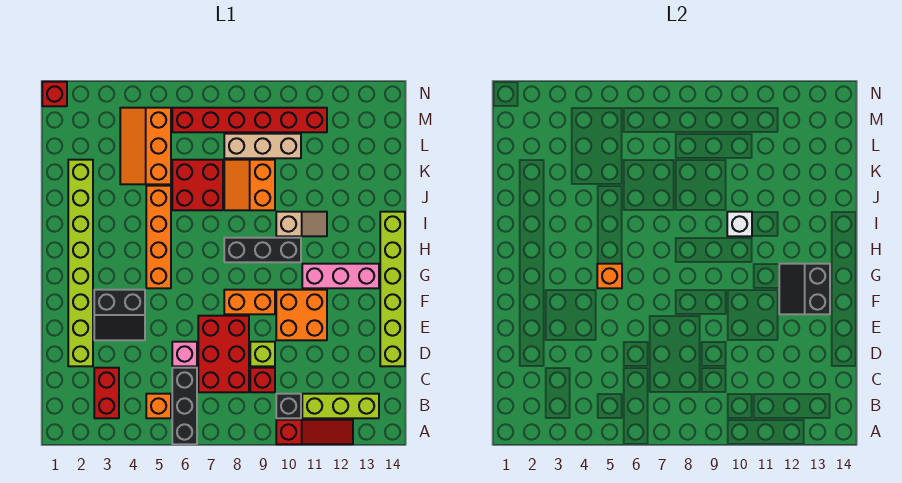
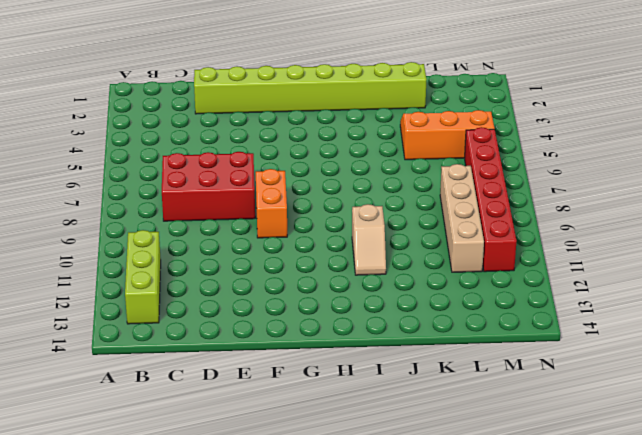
tan brick L8:L11 level 1 -> tan brick L8:L10 level 1
none -> black brick A6:C6 level 1
none -> red slope A10:A12 level 1 top 10
none -> red brick B3:C3 level 1

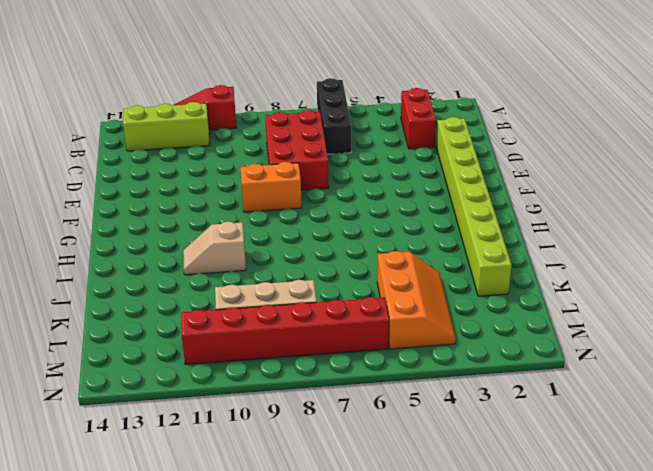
none -> orange brick B5 level 1
none -> black brick B10 level 1
none -> red brick C9 level 1

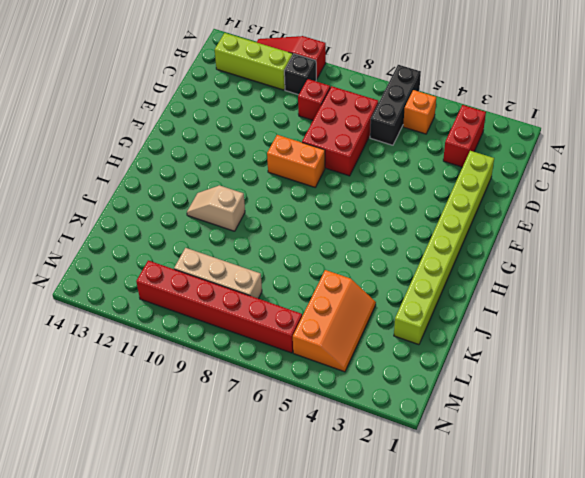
none -> pink brick D6 level 1
none -> lime brick D9 level 1
none -> lime brick D14:I14 level 1

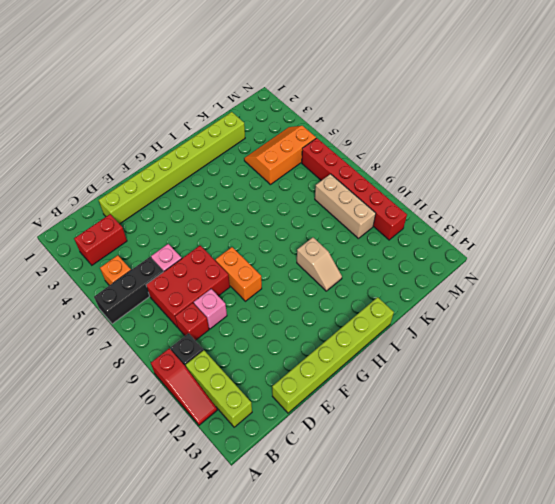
pink brick D9 level 1 -> lime brick D9 level 1
none -> black slope E3:F4 level 1 top F
none -> orange brick E10:F11 level 1
none -> orange brick G5:J5 level 1

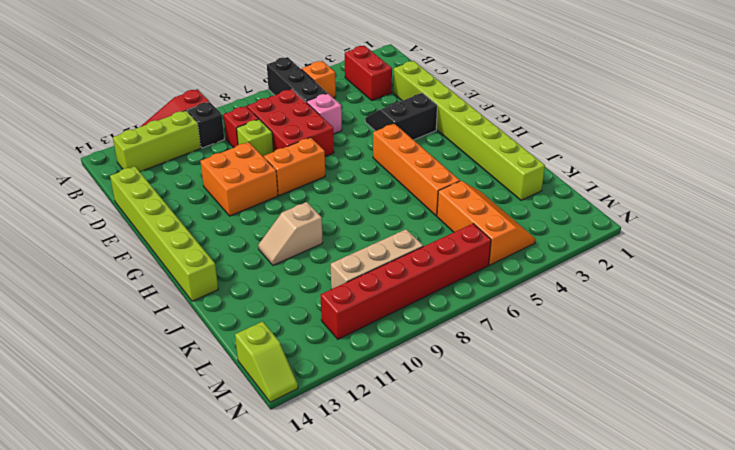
lime slope M14:N14 level 1 top M -> none
none -> pink brick G11:G13 level 1
none -> black brick H8:H10 level 1
none -> red brick J6:K7 level 1

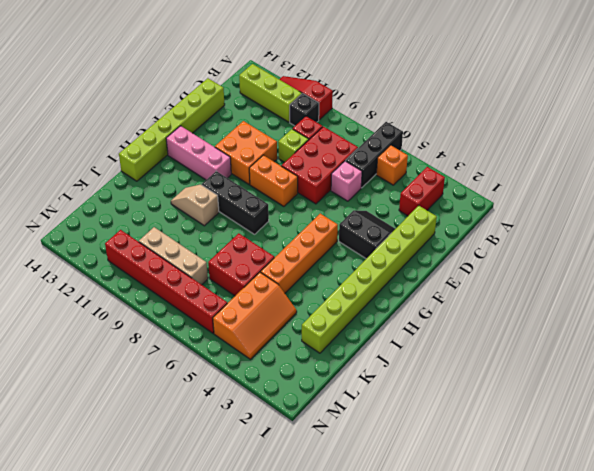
none -> orange slope J8:K9 level 1 top 9
none -> red brick N1 level 1
none -> black slope F12:G13 level 2 top 13

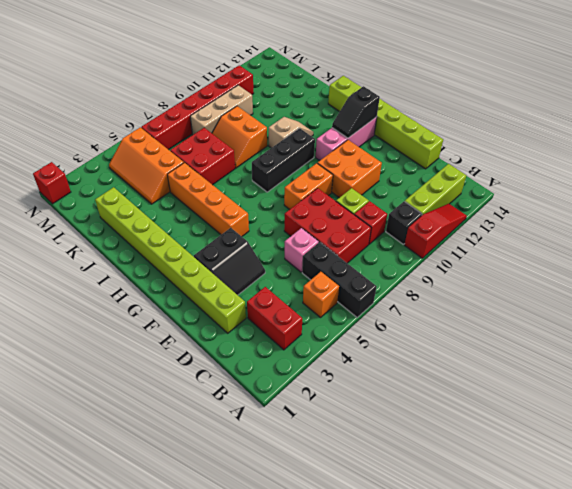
black slope G12:G13 level 2 top 13 -> black slope F12:G13 level 2 top 13
none -> orange brick G5 level 2
none -> white brick I10 level 2

